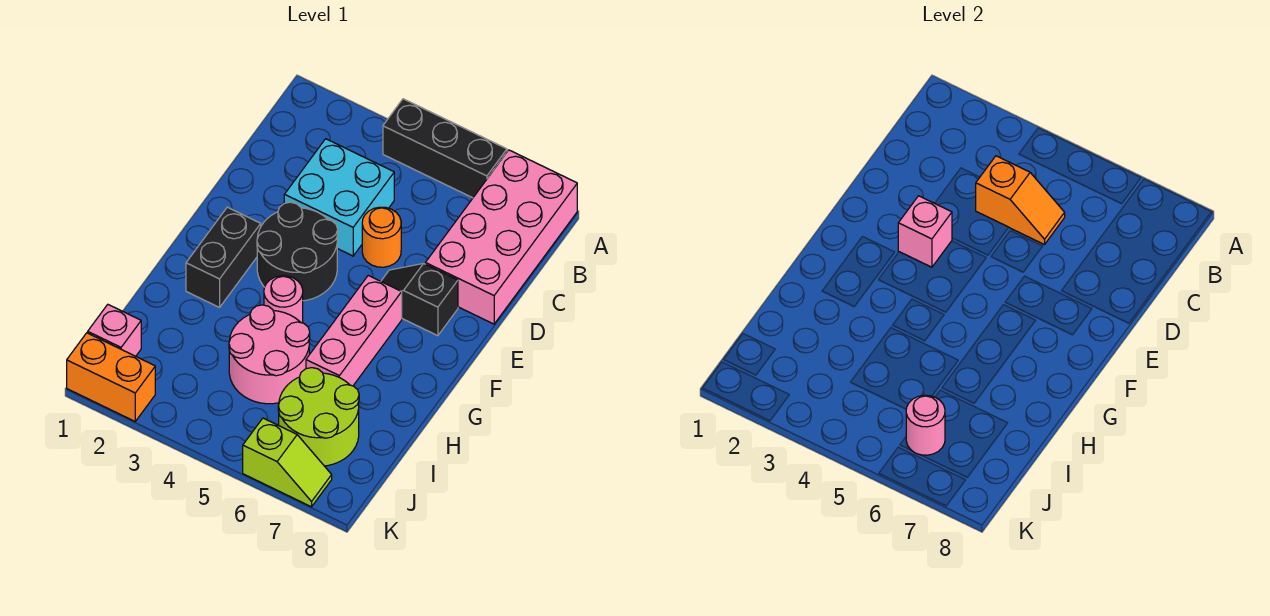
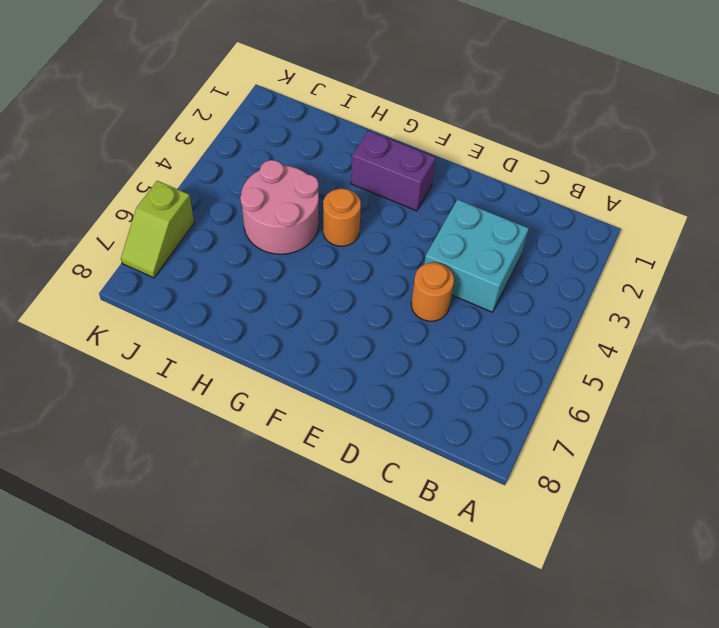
purple brick F2:G2 level 1 -> black brick F2:G2 level 1
orange round brick G4 level 1 -> pink round brick G4 level 1
none -> black brick A4:A6 level 1
none -> pink brick A7:D8 level 1
none -> black round brick E3:F4 level 1

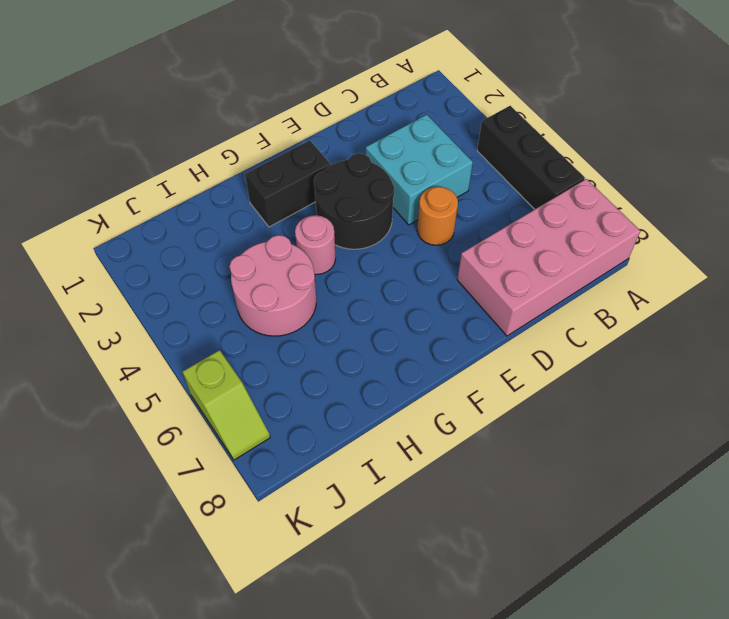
none -> black slope E6:E7 level 1 top 7
none -> pink brick F6:H6 level 1
none -> lime round brick I6:J7 level 1

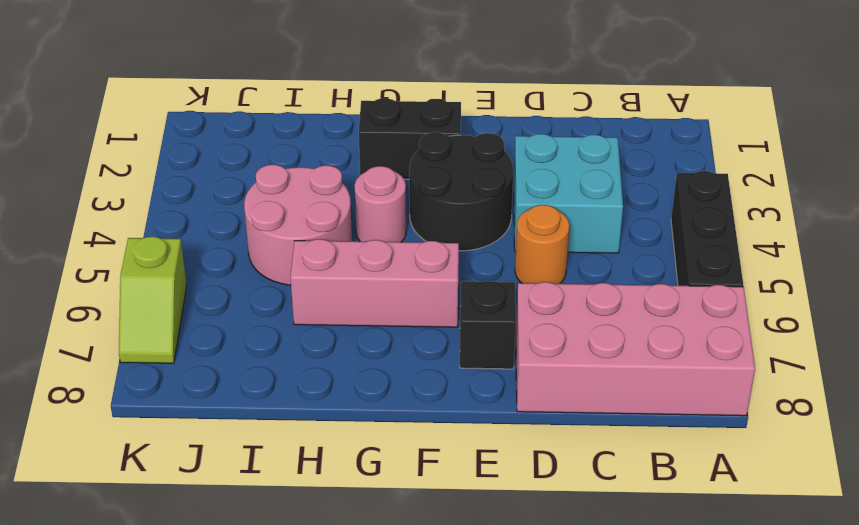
none -> lime round brick I6:J7 level 1
none -> pink brick J1 level 1
none -> orange brick K1:K2 level 1

